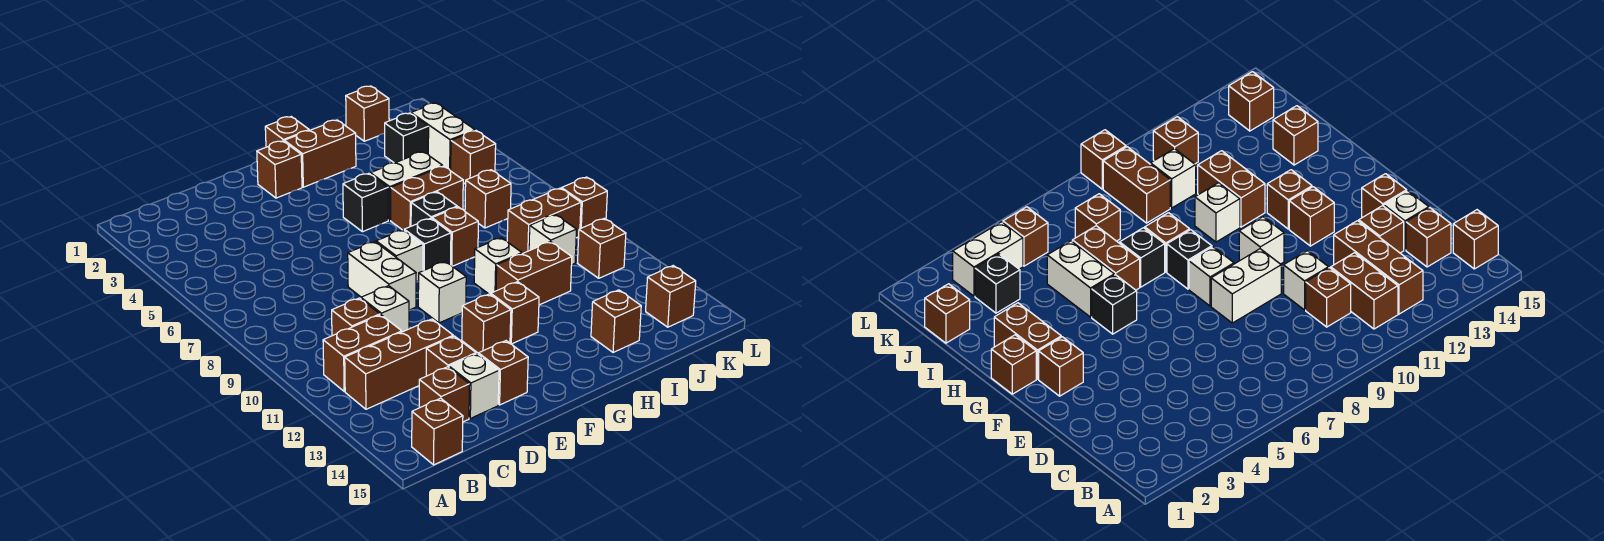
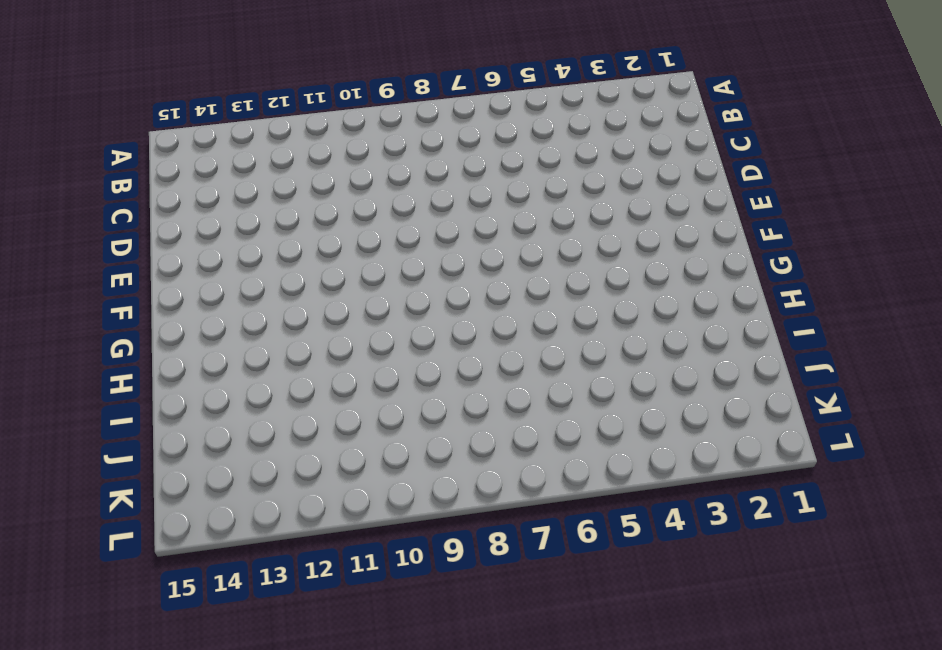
none -> brown brick B11:C11 level 1
none -> brown brick B12:D12 level 1
none -> brown brick B15 level 1
none -> brown brick C10 level 1

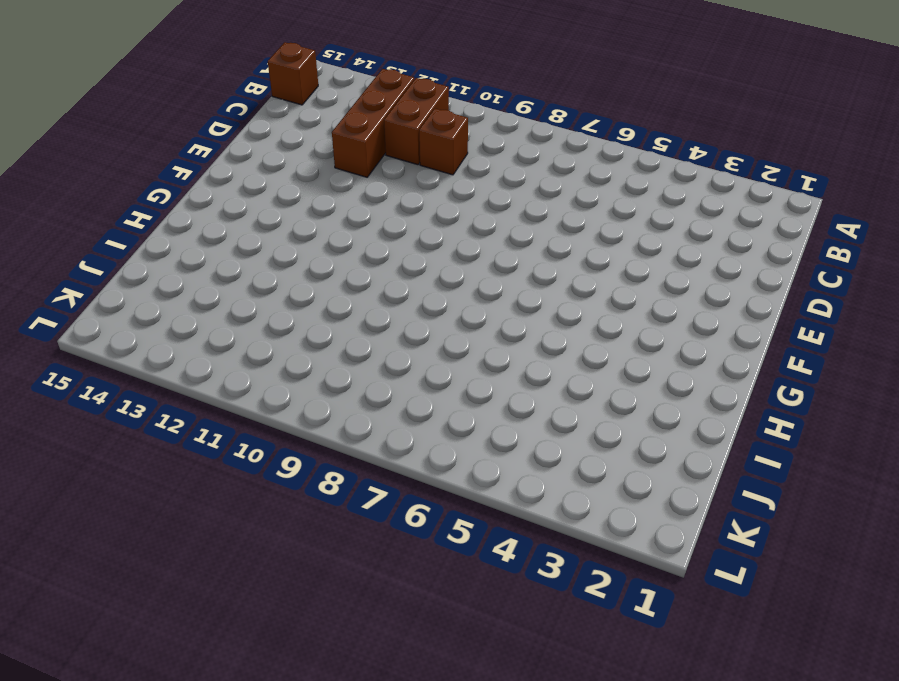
none -> brown brick C14 level 1
none -> white brick D10 level 1
none -> brown brick D13 level 1
none -> white brick D14 level 1

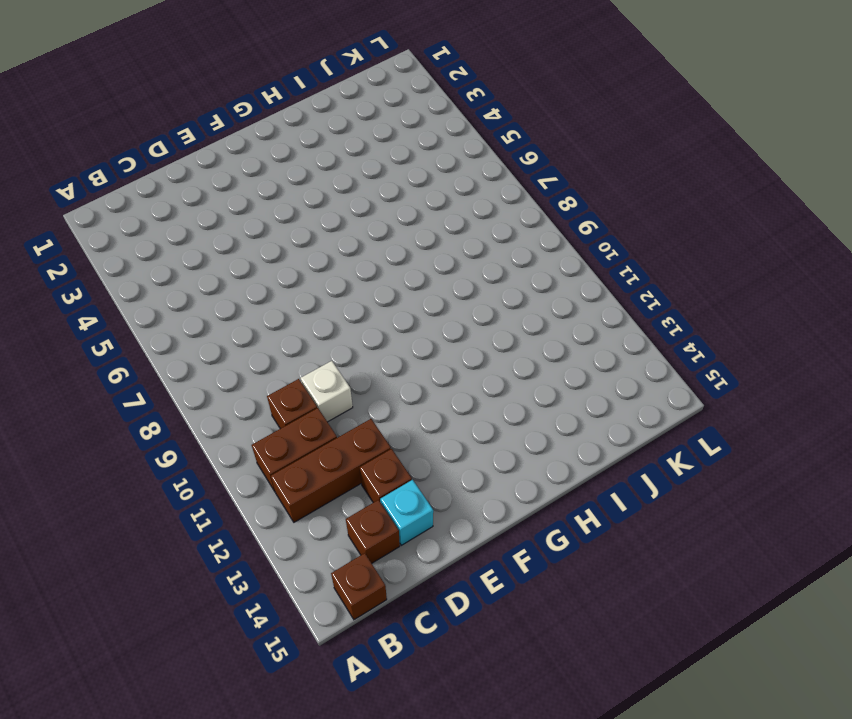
cyan brick D14 level 1 -> white brick D14 level 1
none -> white brick E8:E9 level 1
none -> brown brick E14 level 1
none -> brown brick F2 level 1
none -> white brick F8 level 1

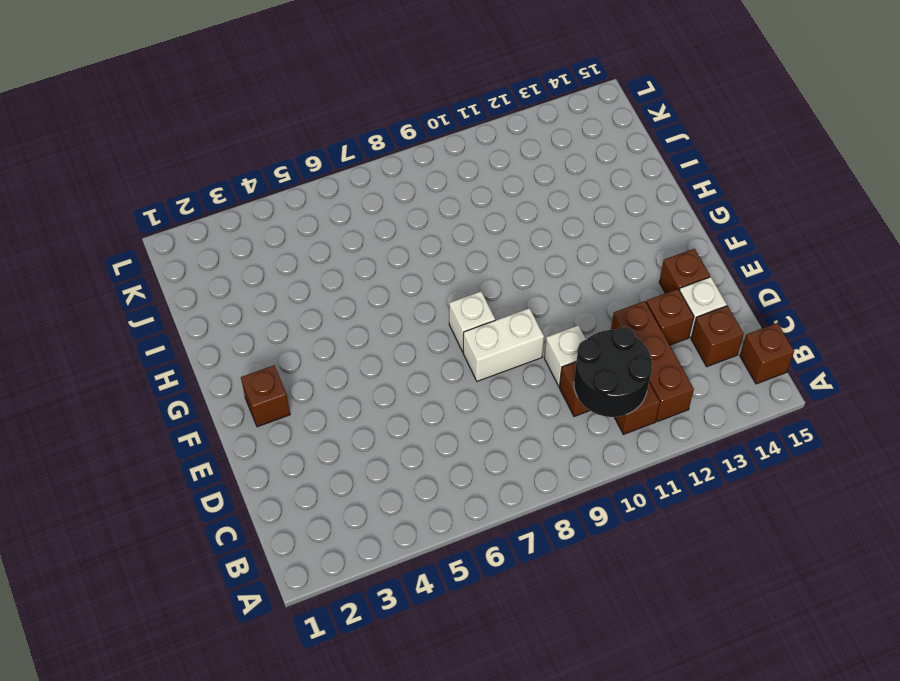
black round brick B10:C11 level 2 -> none
none -> white brick F10 level 1
none -> brown brick F12 level 1
none -> brown brick G1 level 1
none -> brown brick G2:H2 level 1

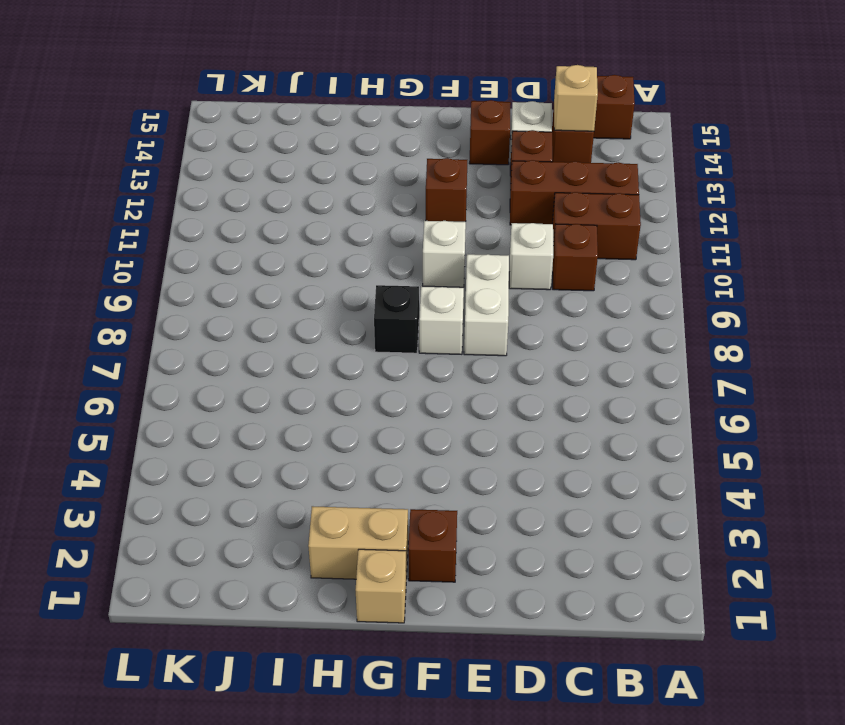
tan brick C14 level 2 -> none
tan brick G1 level 1 -> brown brick G1 level 1
tan brick G2:H2 level 1 -> brown brick G2:H2 level 1
none -> black brick G5 level 1
none -> brown brick G12 level 1
none -> white brick H5:I5 level 1
none -> brown brick H6:I6 level 1

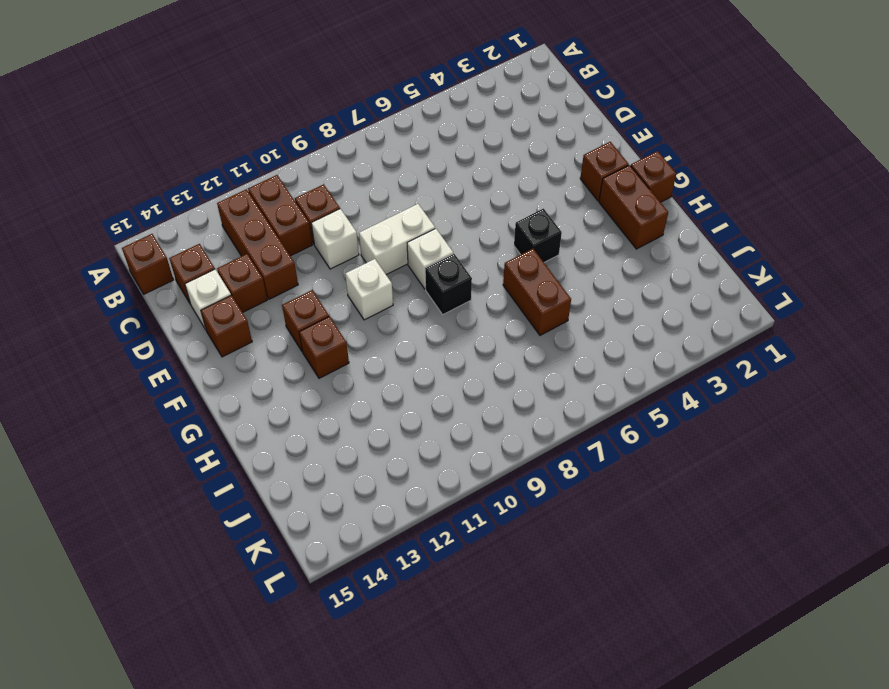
none -> white brick H5:I5 level 1
none -> black brick H7 level 1
none -> brown brick H8 level 1
none -> white brick H10 level 1

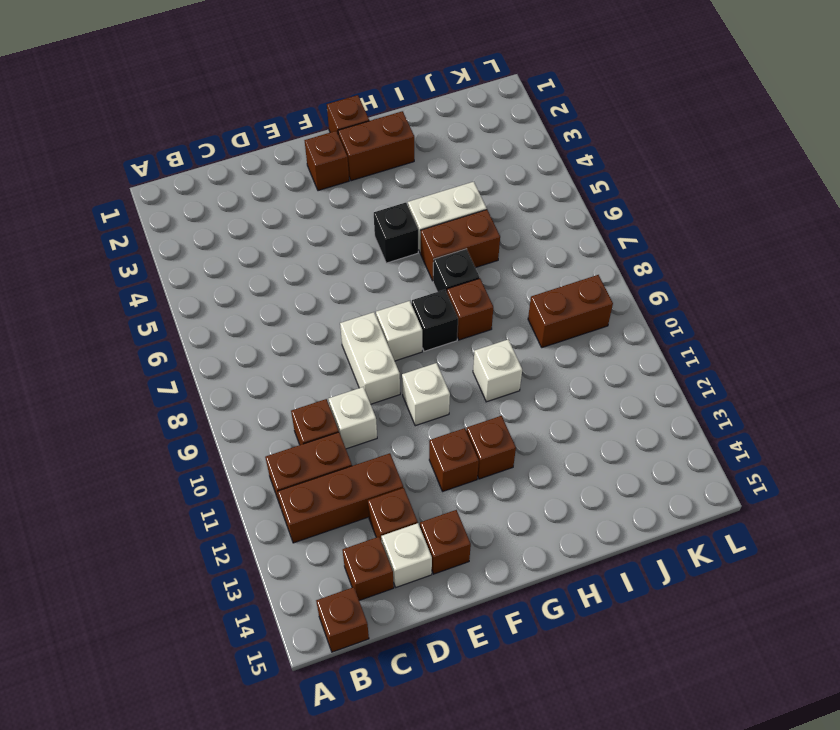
none -> brown brick H11:I11 level 1
none -> brown brick I14 level 1
none -> brown brick J1 level 1
none -> black brick J3 level 1

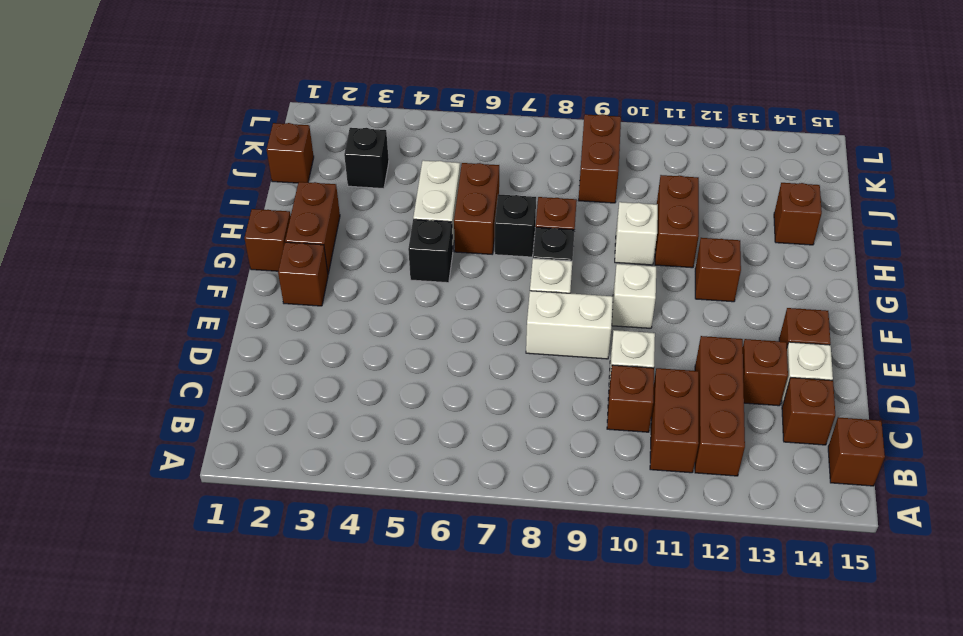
none -> brown brick F12 level 1
none -> brown brick J7 level 1
none -> white brick J10 level 1
none -> white brick K3:K4 level 1

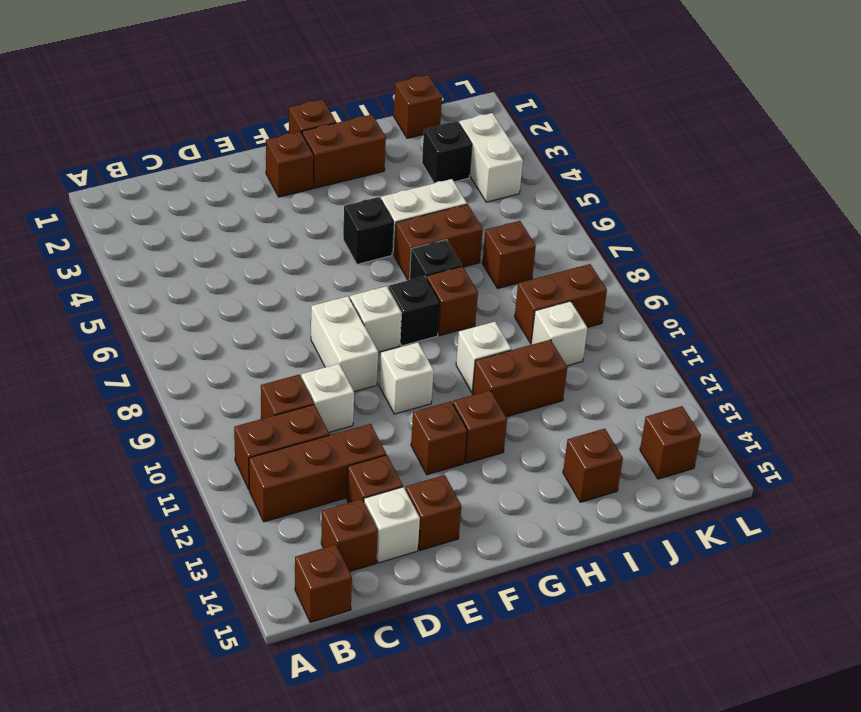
none -> brown brick K5 level 1
none -> brown brick K11 level 1
none -> brown brick L9 level 1

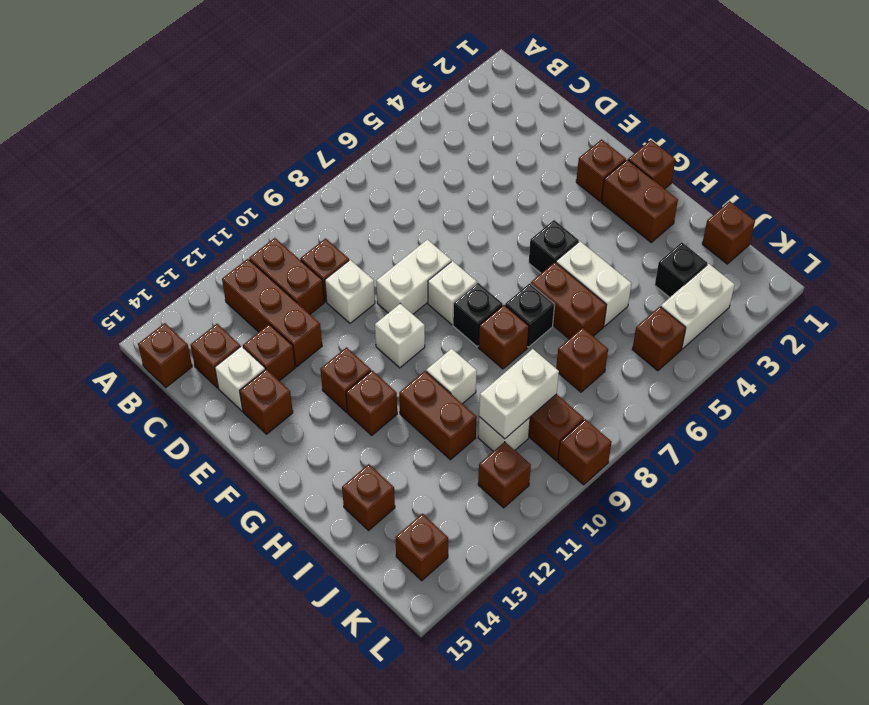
white brick J9:J10 level 2 -> none

